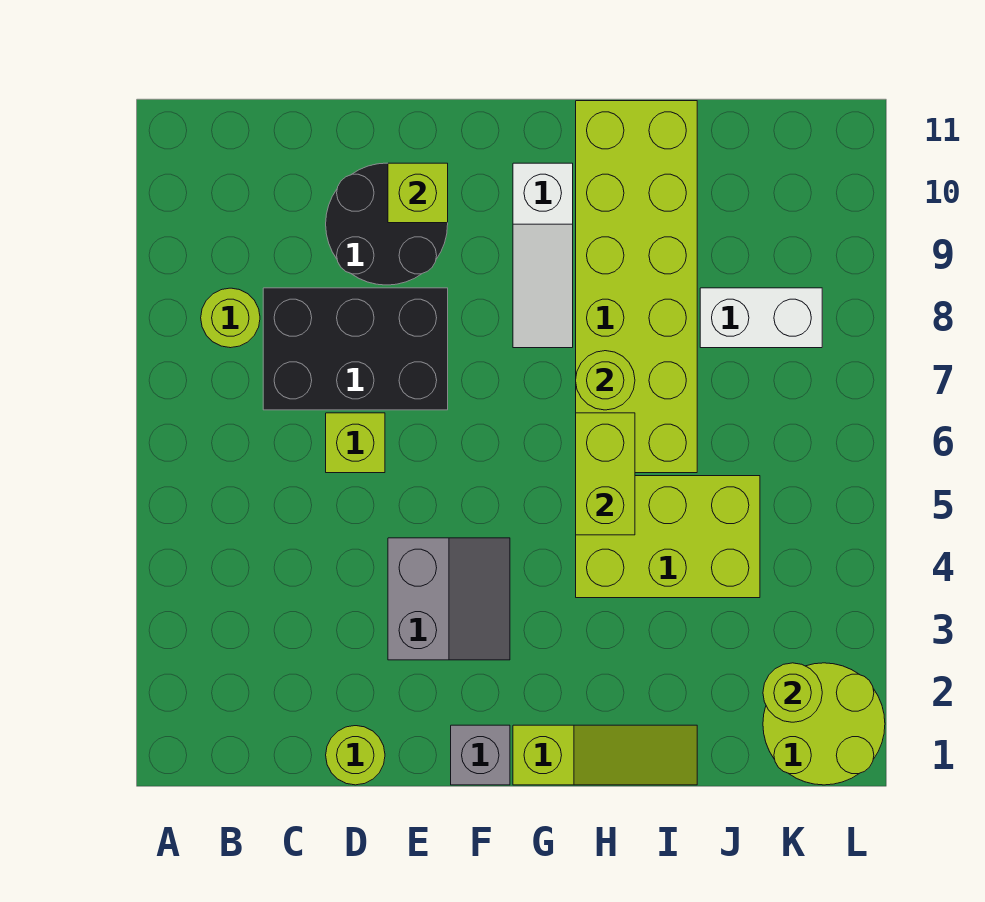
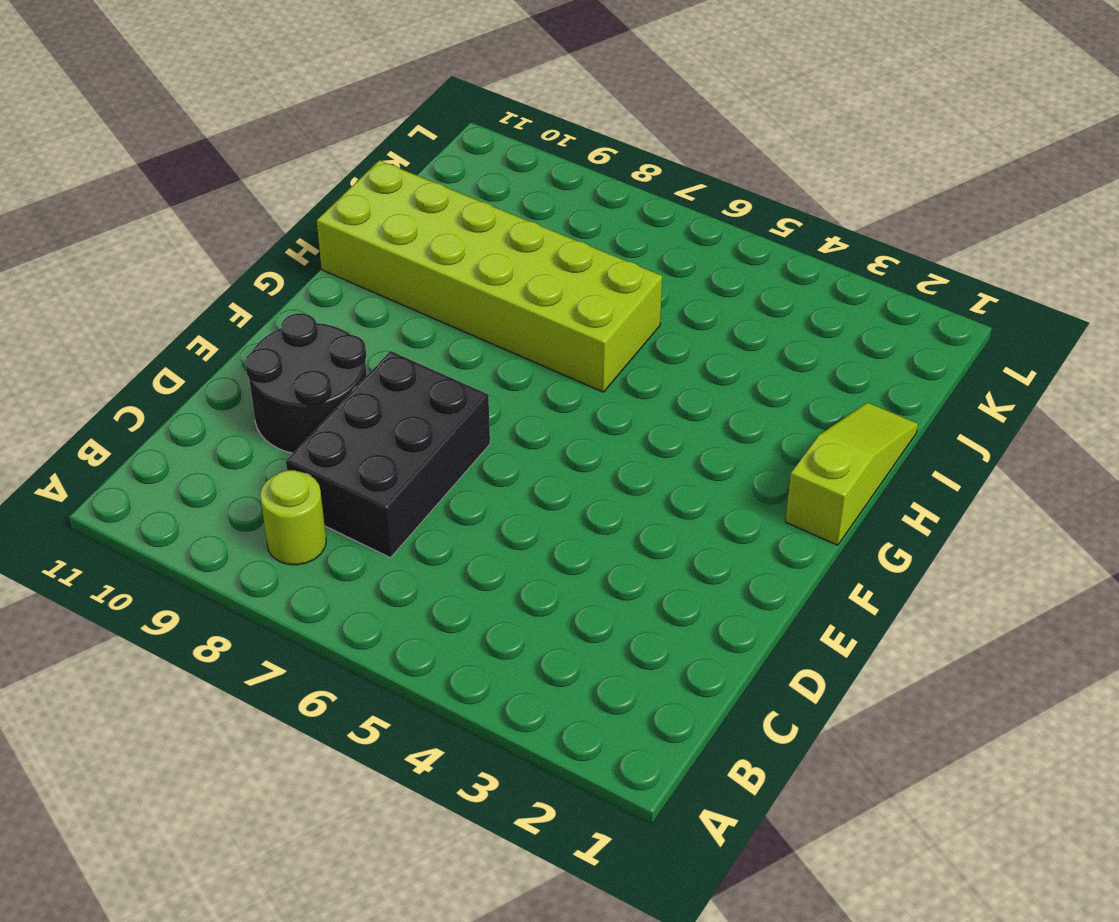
none -> lime round brick D1 level 1
none -> lime brick D6 level 1
none -> grey slope E3:F4 level 1 top E

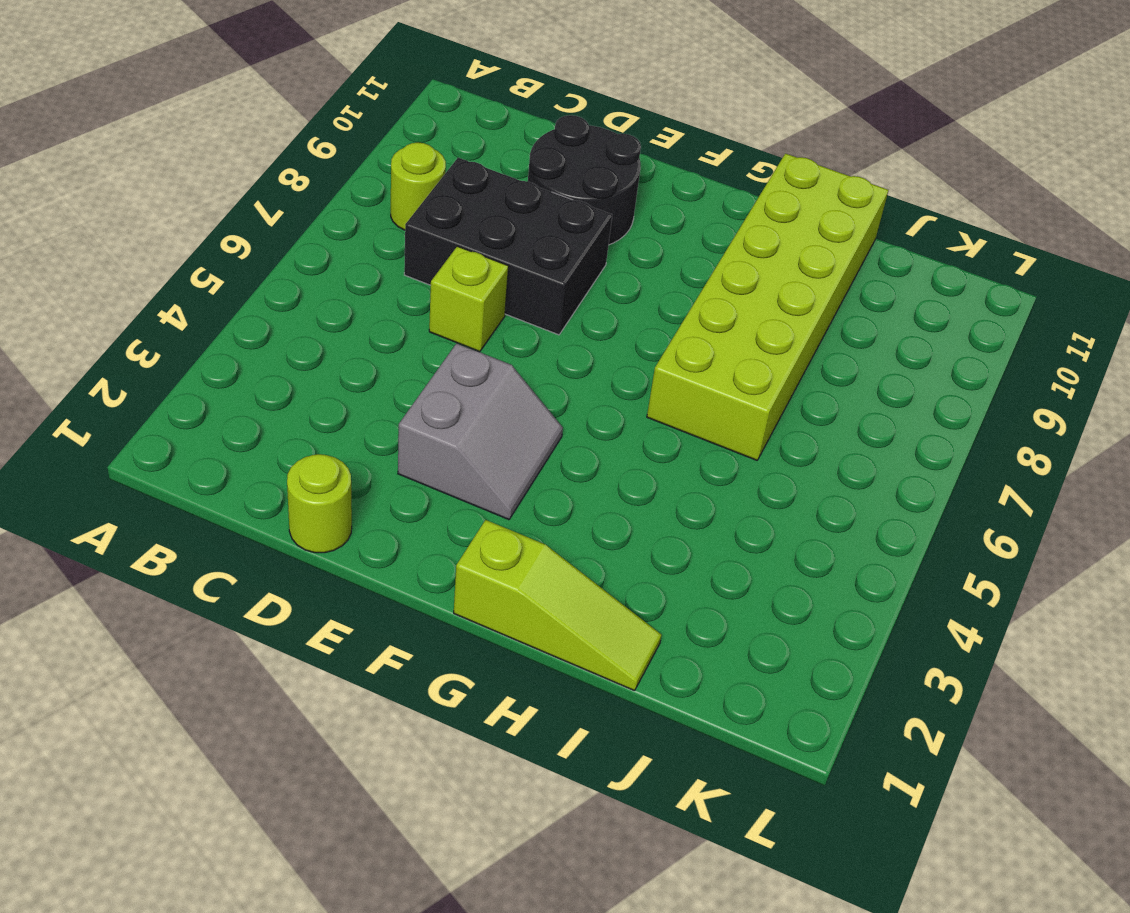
none -> grey brick F1 level 1
none -> white slope G8:G10 level 1 top 10
none -> lime brick H4:J5 level 1

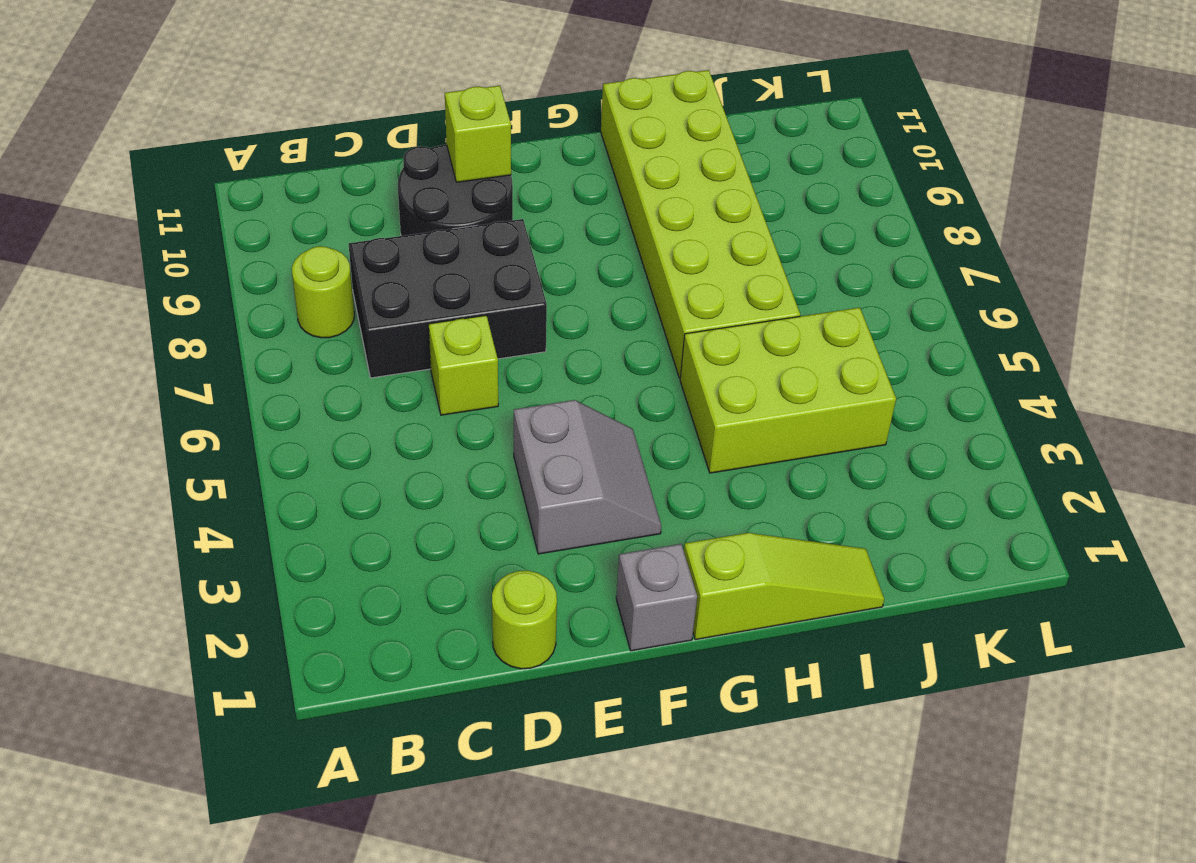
none -> white slope G8:G10 level 1 top 10
none -> white brick J8:K8 level 1
none -> lime round brick K1:L2 level 1

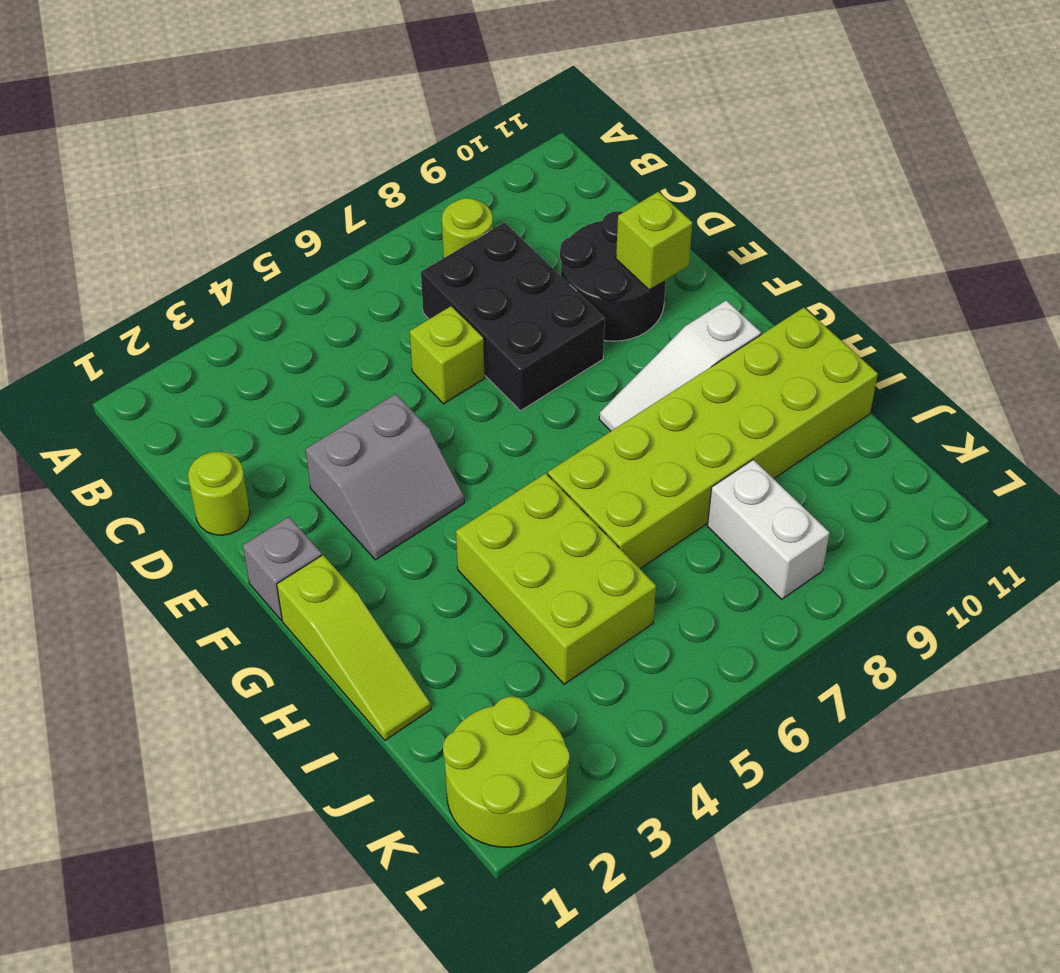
none -> lime brick H5:H6 level 2
none -> lime round brick H7 level 2
none -> lime round brick K2 level 2

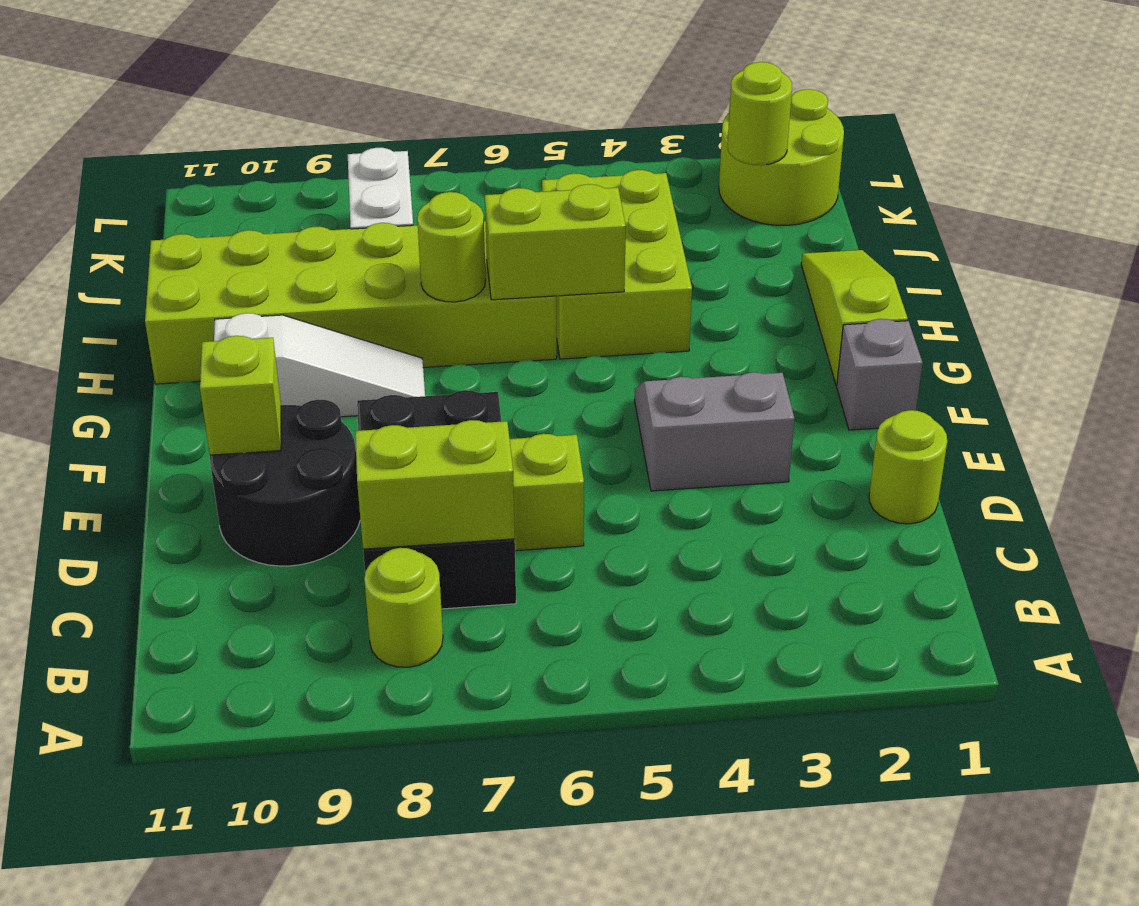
lime brick C7:C8 level 2 -> none

